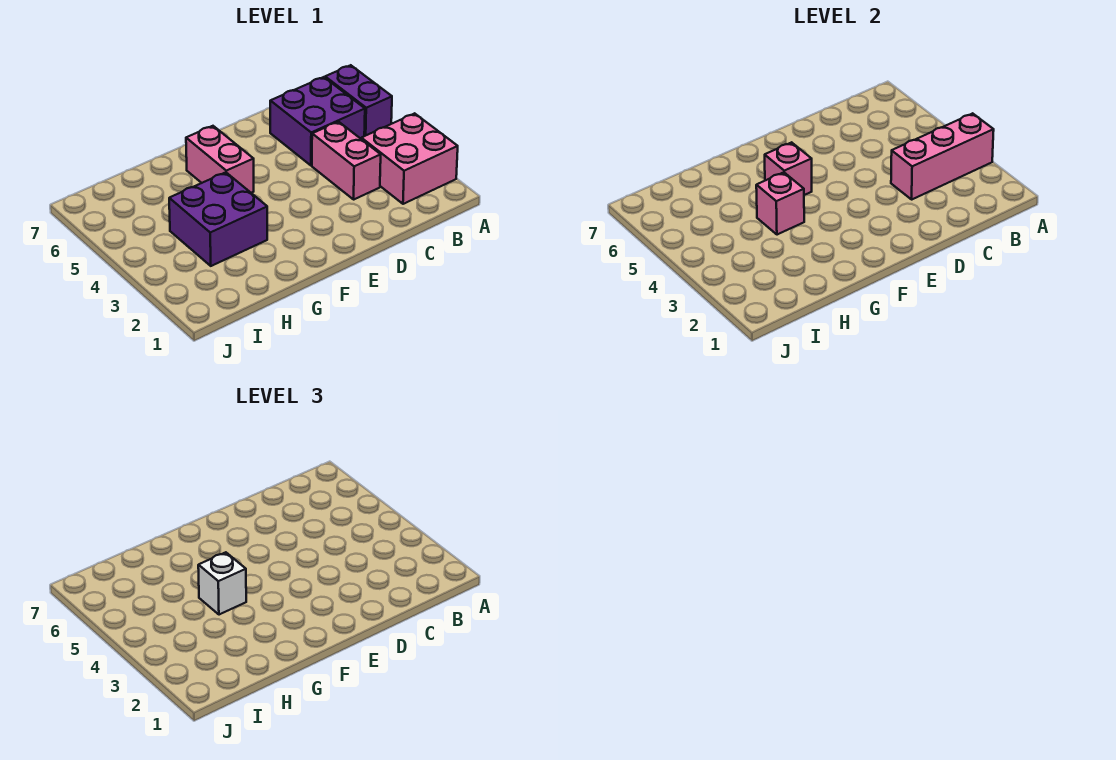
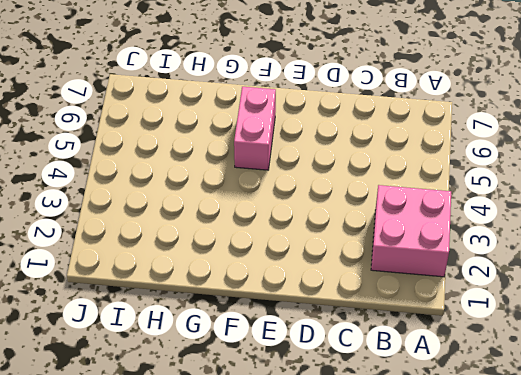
none -> purple brick A5:A6 level 1
none -> purple brick B5:C6 level 1

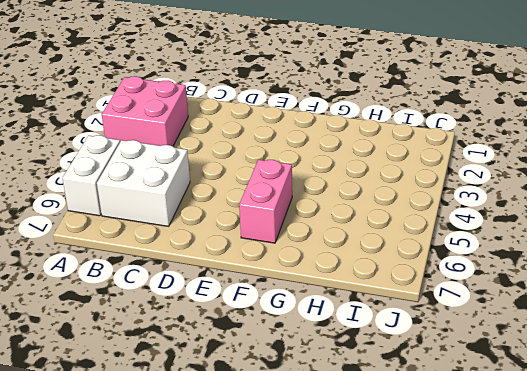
white brick A5:A6 level 1 -> purple brick A5:A6 level 1
white brick B5:C6 level 1 -> purple brick B5:C6 level 1
none -> pink brick C3:C4 level 1
none -> purple brick G3:H4 level 1

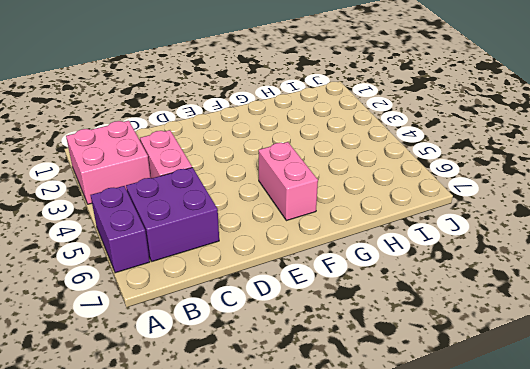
none -> purple brick G3:H4 level 1
none -> pink brick A3:C3 level 2

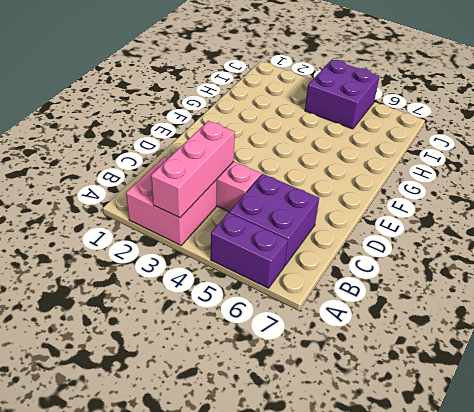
purple brick I4:J5 level 1 -> purple brick G3:H4 level 1
none -> pink brick F5:F6 level 1
none -> pink brick F5 level 2

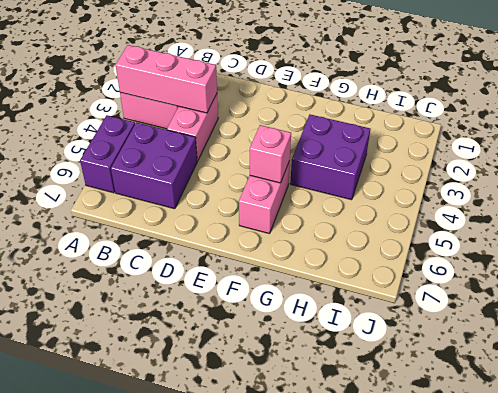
none -> pink brick G4 level 2
none -> white brick G4 level 3

